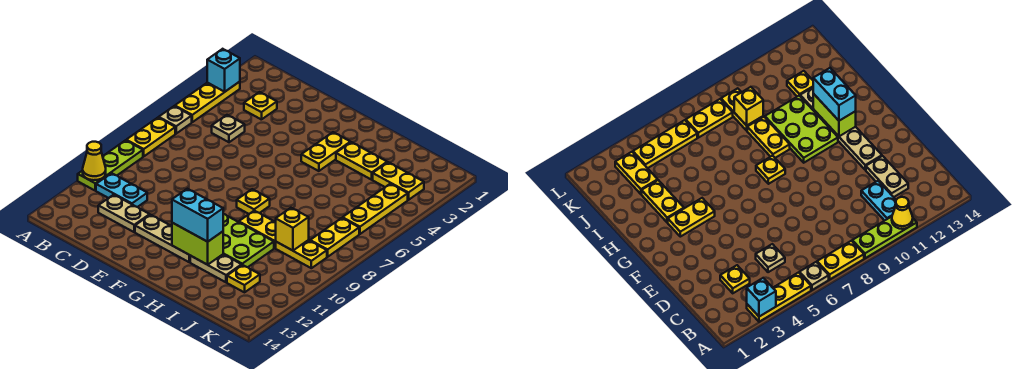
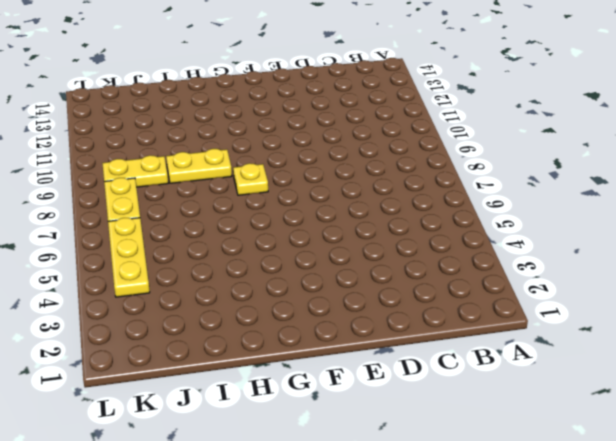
none -> yellow plate A3:A5 level 1
none -> tan plate A6 level 1
none -> yellow plate A7:A8 level 1

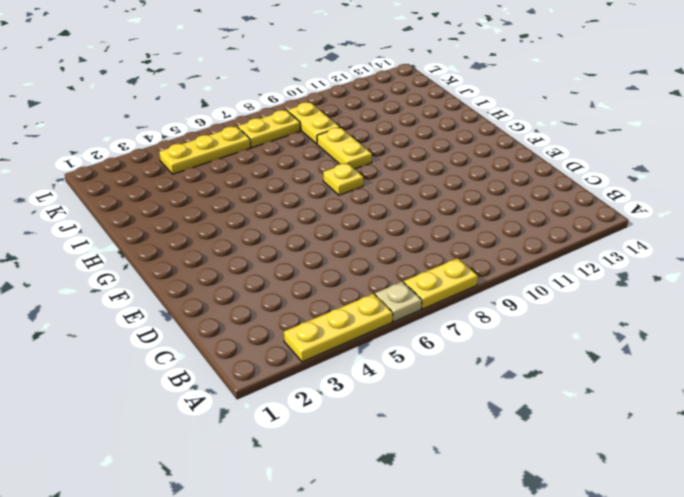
none -> lime plate A9:A11 level 1
none -> cyan plate B11:C11 level 1
none -> yellow plate C3 level 1

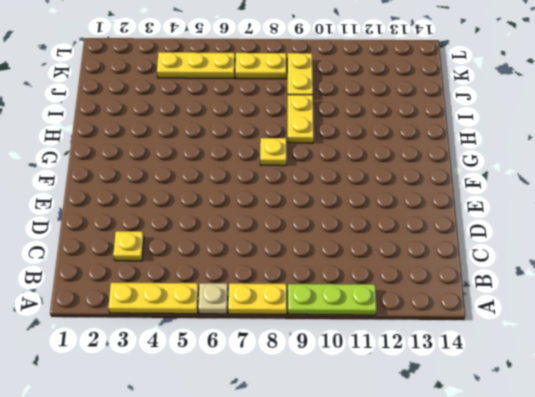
none -> cyan plate B11:C11 level 1
none -> tan plate C5 level 1
none -> tan plate C12:D12 level 1

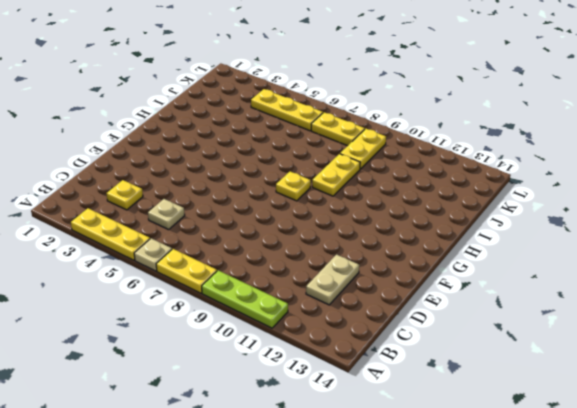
none -> cyan plate B11:C11 level 1
none -> tan plate E12:G12 level 1
none -> yellow plate G3:G4 level 1

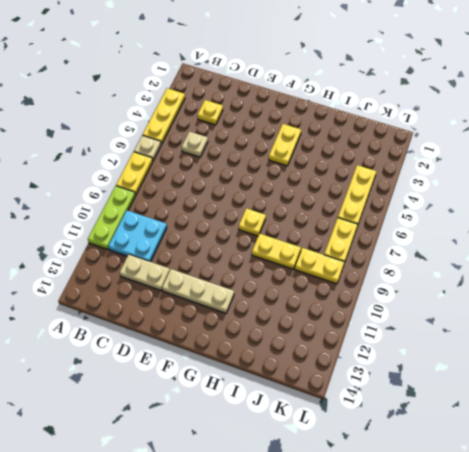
cyan plate B10:C11 level 1 -> cyan plate B11:C11 level 1
none -> lime plate G10:I11 level 1
none -> yellow plate H3:I3 level 1
none -> tan plate H12:I12 level 1

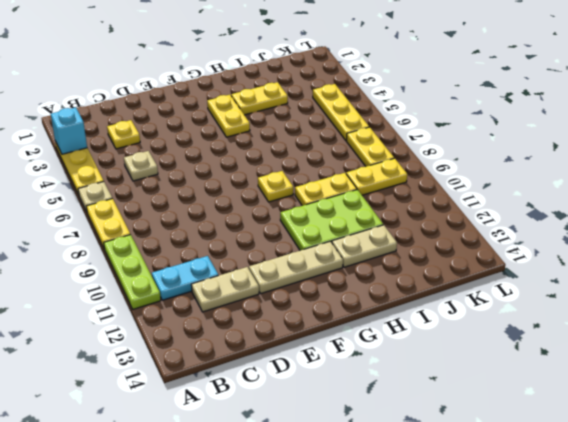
none -> yellow plate J3:K3 level 1
none -> yellow plate J12 level 1
none -> yellow cone A11 level 2

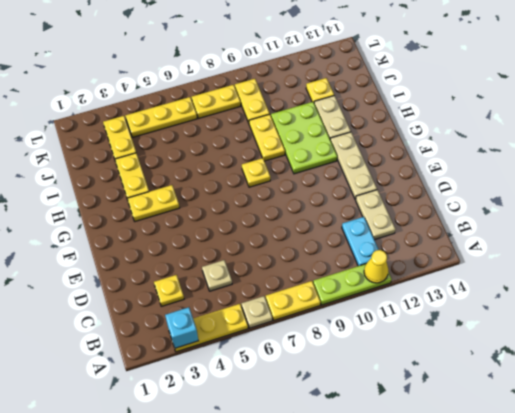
none -> lime brick G12:H12 level 2
none -> yellow brick J9 level 2
none -> cyan brick G12:H12 level 3

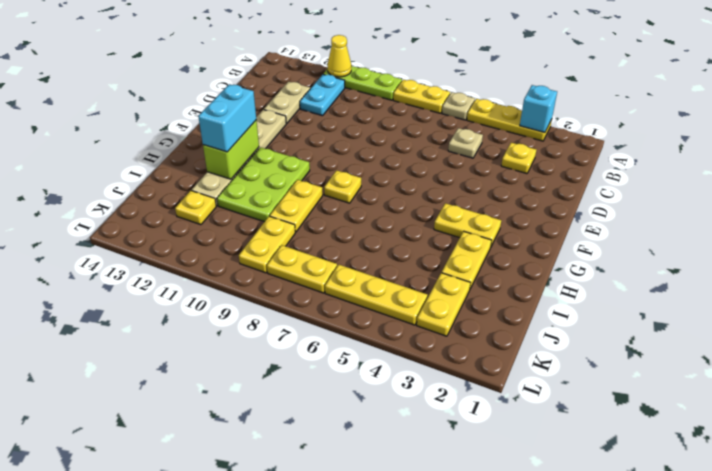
none -> yellow brick J9 level 2

